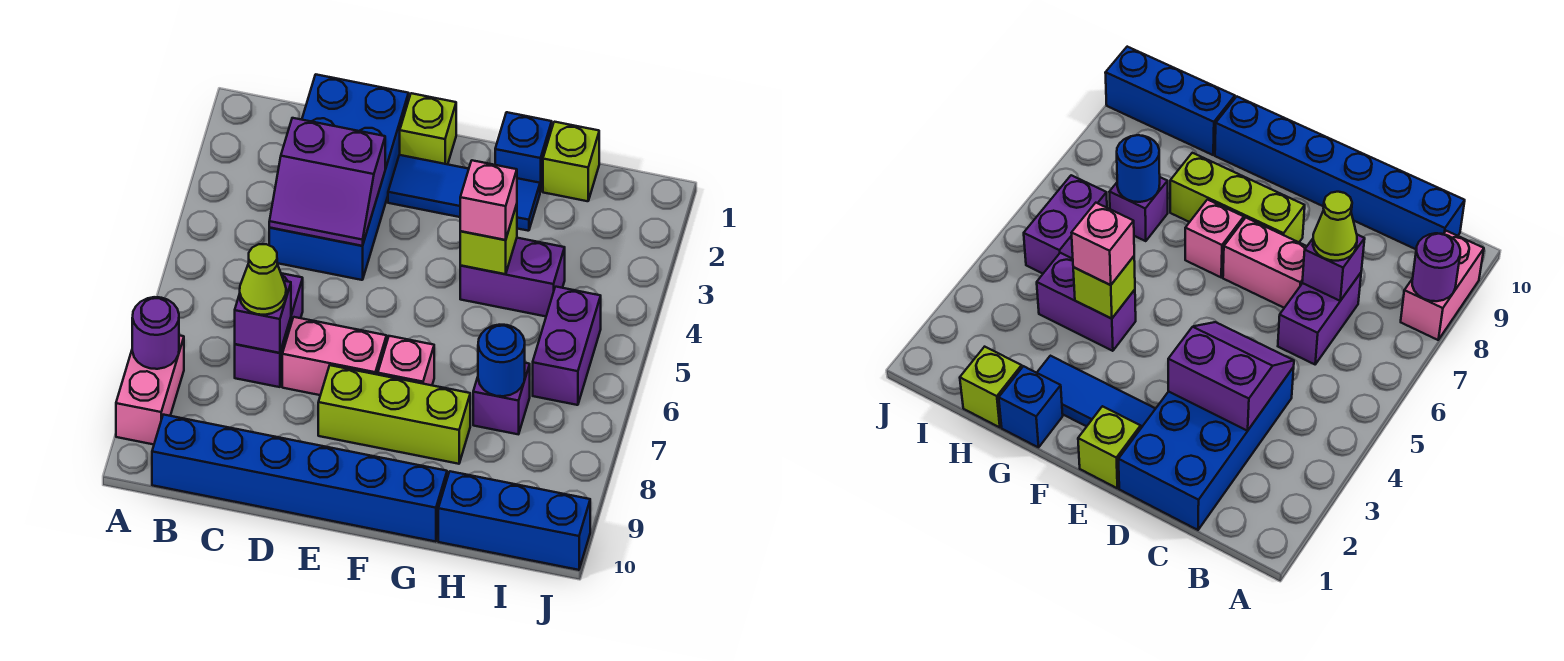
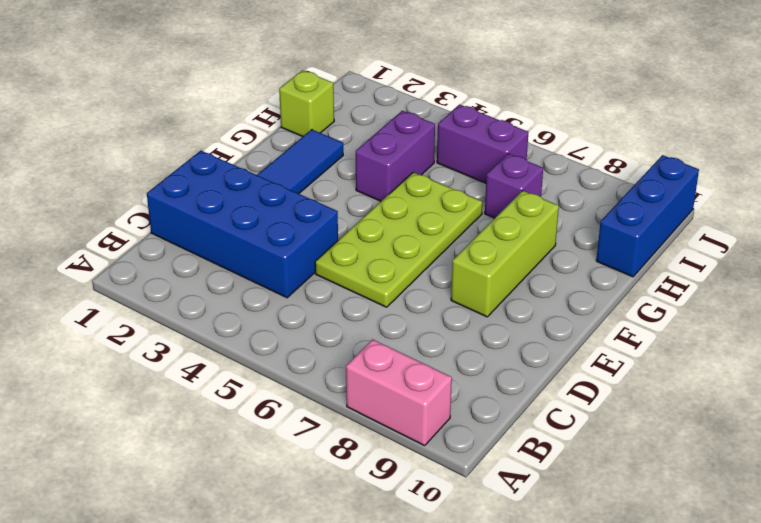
lime plate D5:G6 level 1 -> none
none -> blue brick B10:G10 level 1
none -> purple brick C6:C7 level 1
none -> pink brick D7:E7 level 1

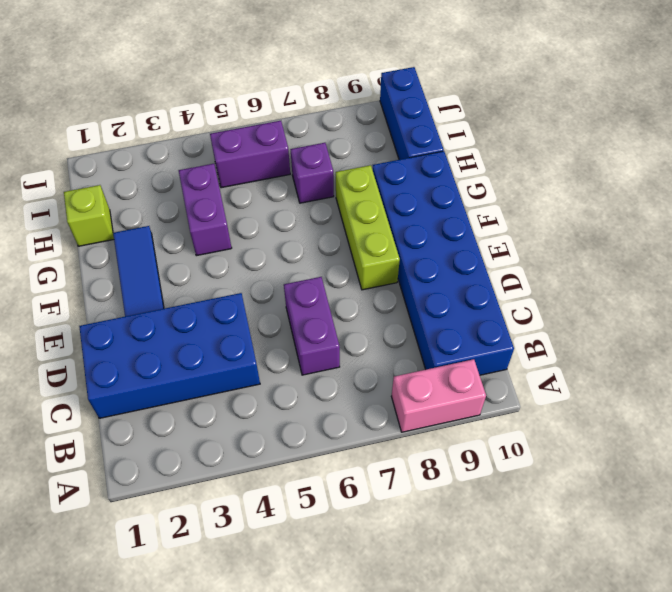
blue brick B9:G10 level 1 -> blue brick B10:G10 level 1
purple brick C6:D6 level 1 -> purple brick C6:C7 level 1
none -> pink brick D7:E7 level 1
none -> lime brick E1 level 1
none -> pink brick F7 level 1

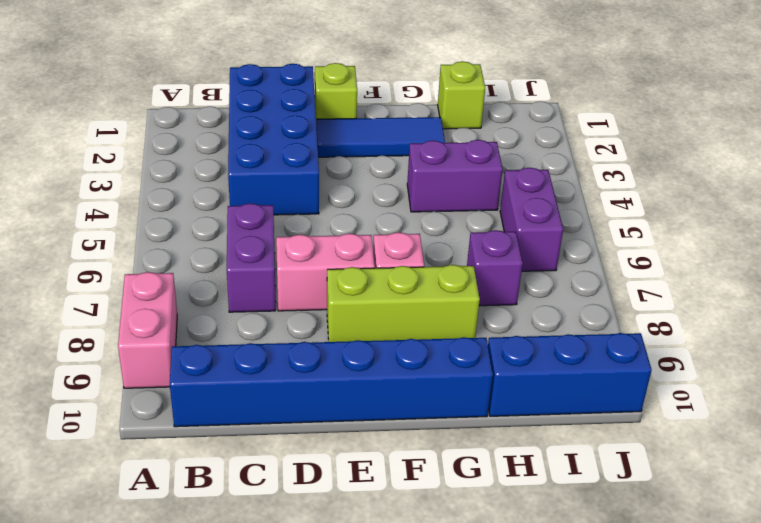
none -> blue brick G1 level 1
none -> purple round brick A8 level 2
none -> purple slope C3:D4 level 2 top 3

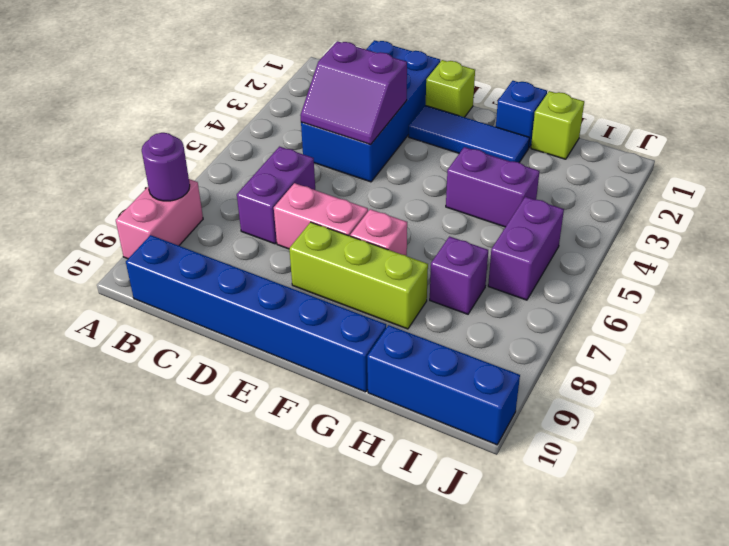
none -> purple brick C7 level 2
none -> lime brick G4 level 2
none -> blue round brick H7 level 2

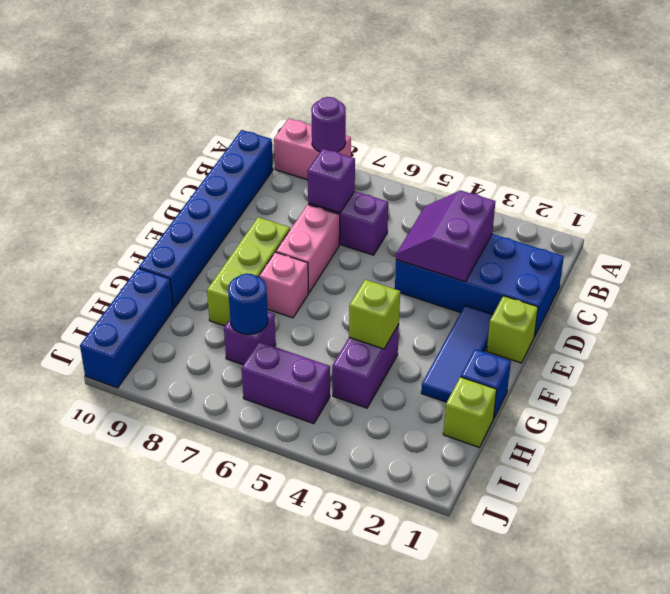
none -> lime cone C7 level 3
none -> pink brick G4 level 3

